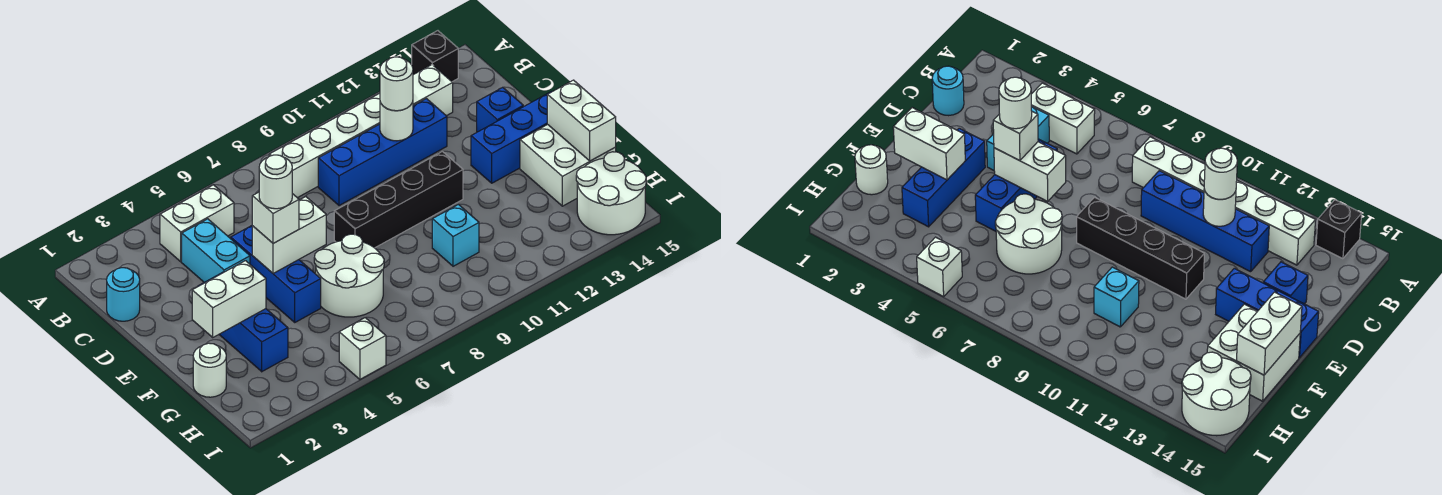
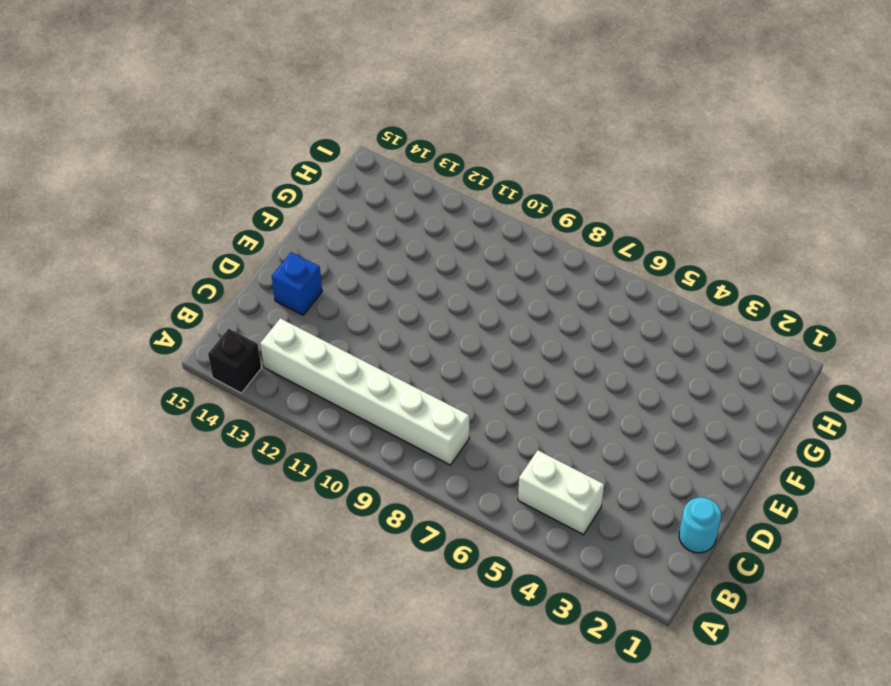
none -> cyan brick C4:D4 level 1
none -> blue brick C9:C12 level 1
none -> blue brick D5:F5 level 1

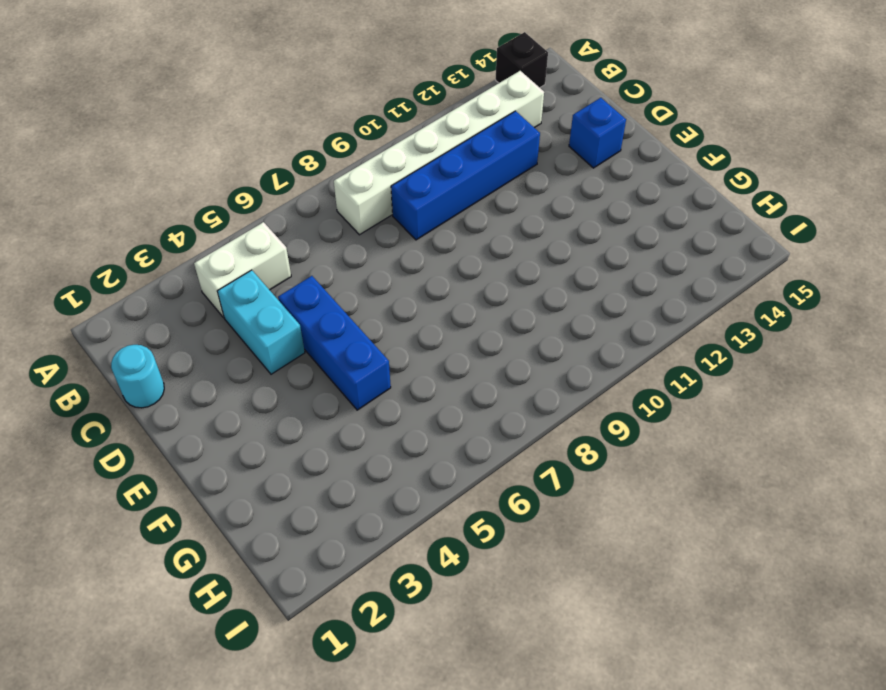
none -> blue brick E3:G3 level 1
none -> black brick E8:E11 level 1
none -> blue brick E13:E15 level 1

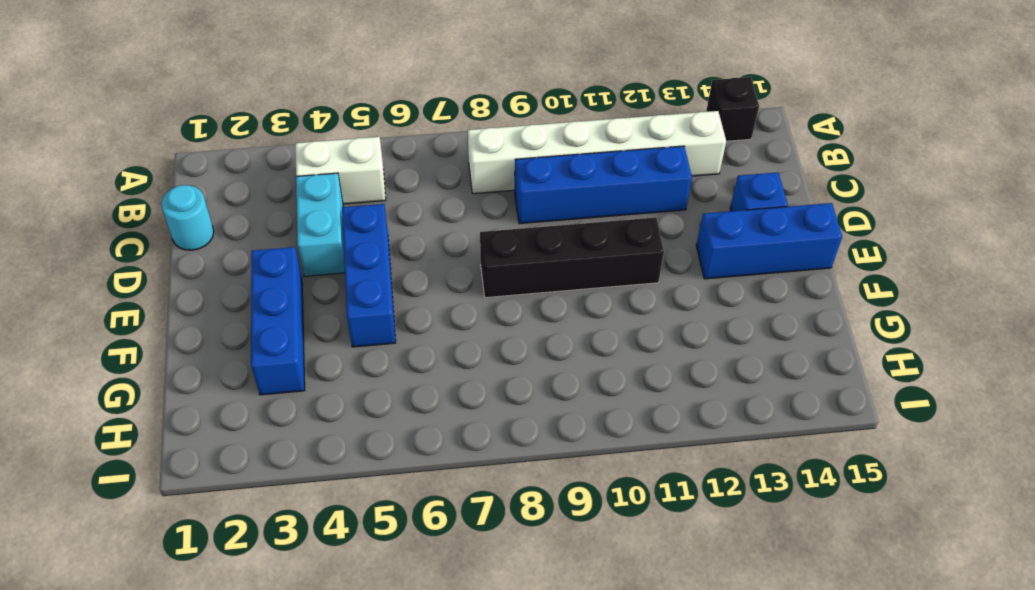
none -> white round brick F6:G7 level 1
none -> white brick F14:G15 level 1
none -> white round brick G1 level 1

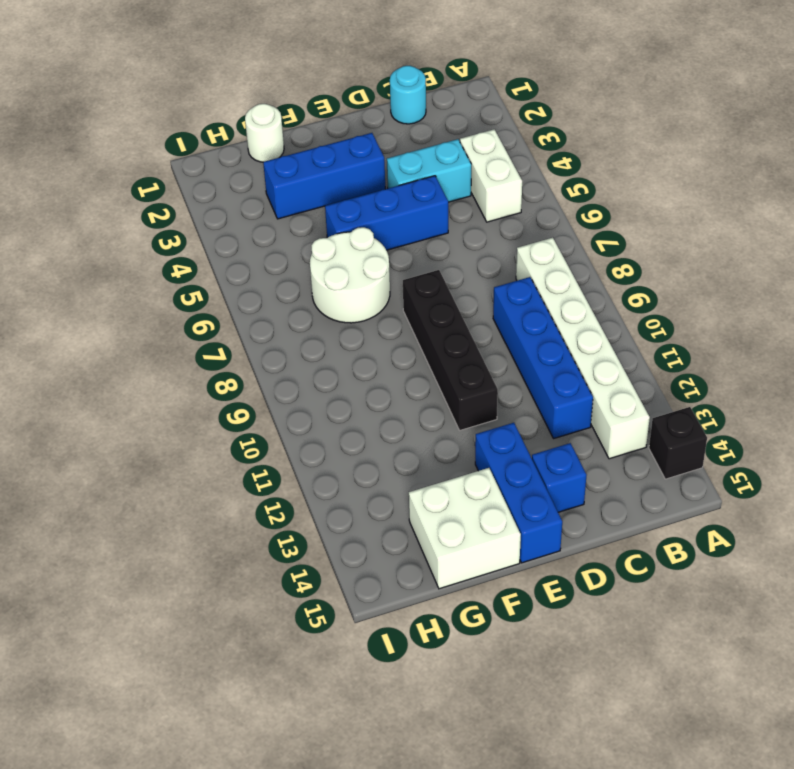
none -> cyan brick G10 level 1
none -> white round brick H14:I15 level 1
none -> white brick I5 level 1

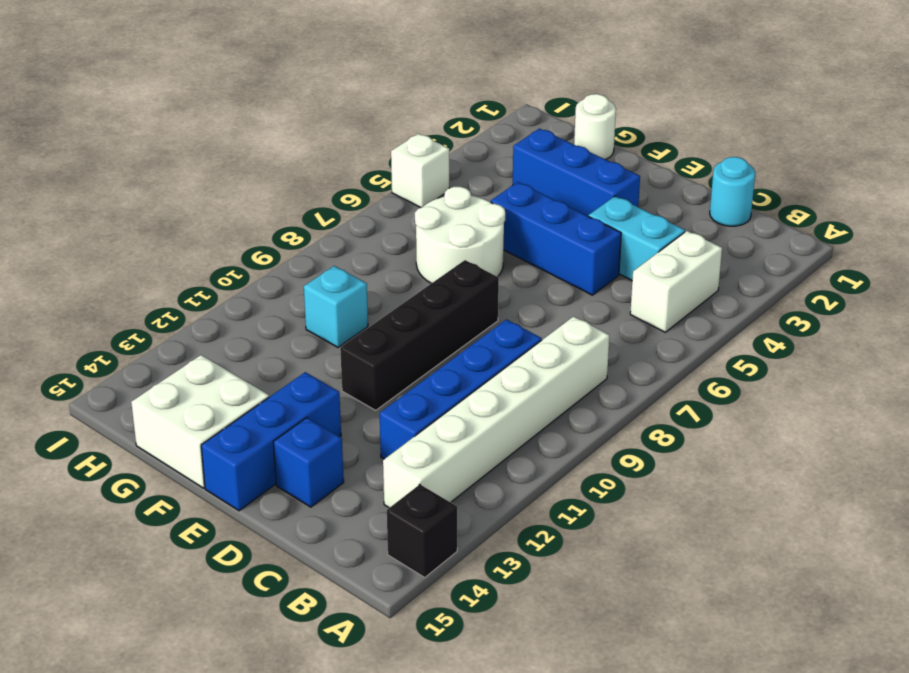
none -> white round brick H14:I15 level 1
none -> white round brick C11 level 2
none -> white brick E5:E6 level 2

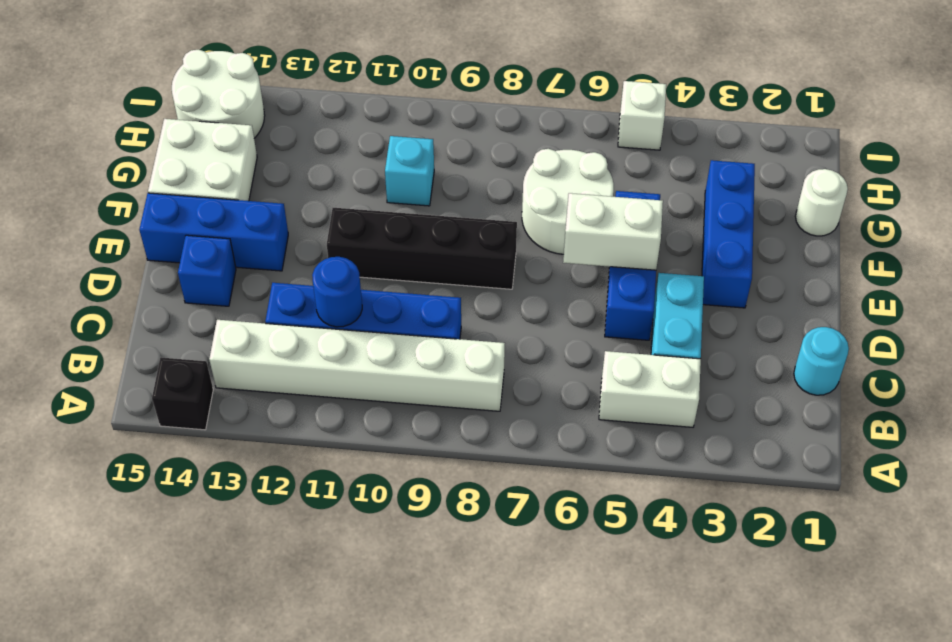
blue round brick C11 level 2 -> white round brick C11 level 2
none -> white brick F2:F3 level 2
none -> white brick F15:G15 level 2
none -> white round brick C11 level 3

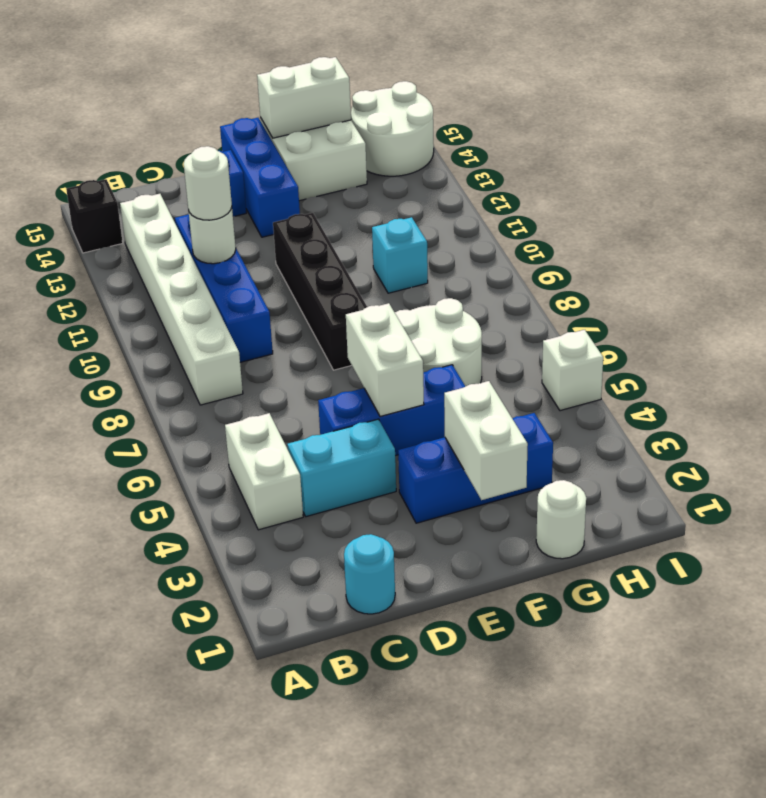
none -> white brick E5 level 3
none -> white round brick E5 level 4

